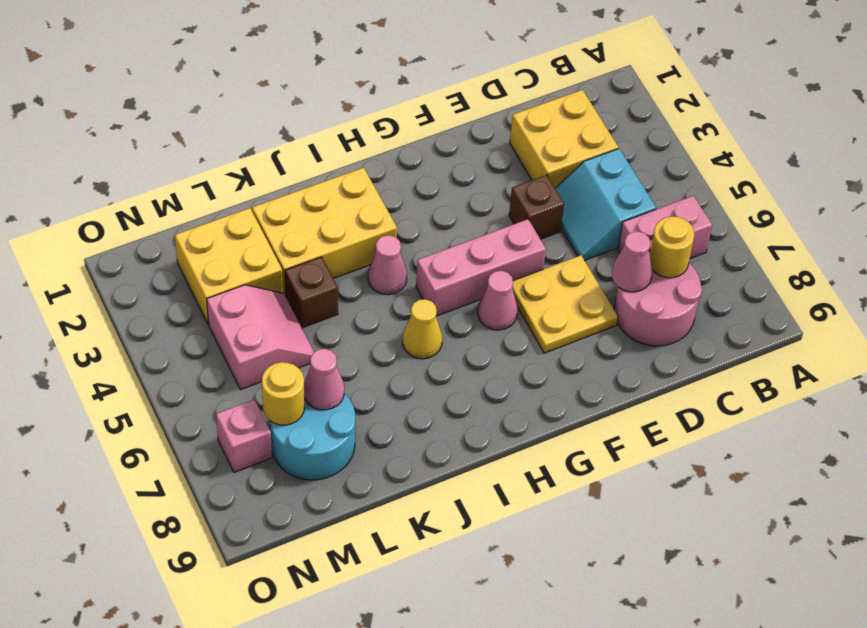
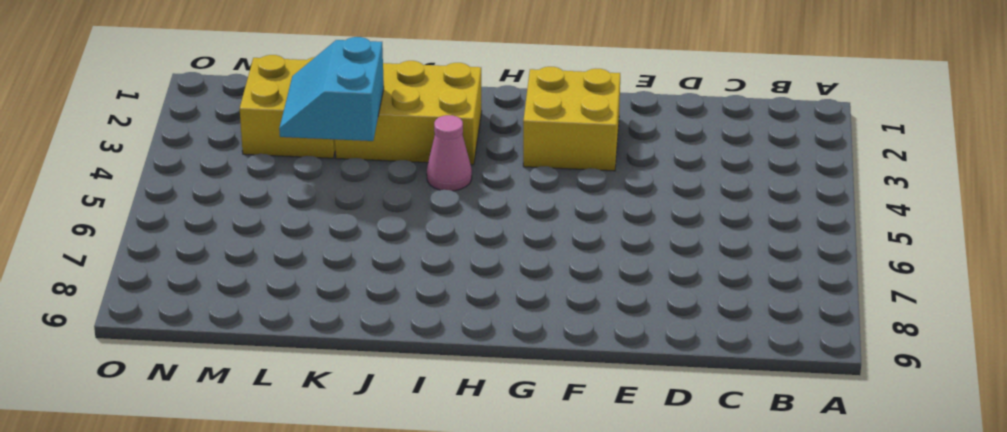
yellow brick F2:G3 level 1 -> yellow brick C2:D3 level 1
cyan slope K3:L4 level 2 top K -> cyan slope C4:D5 level 1 top C
none -> pink brick B6:C6 level 1
none -> pink round brick C7:D8 level 1
none -> brown brick E4 level 1

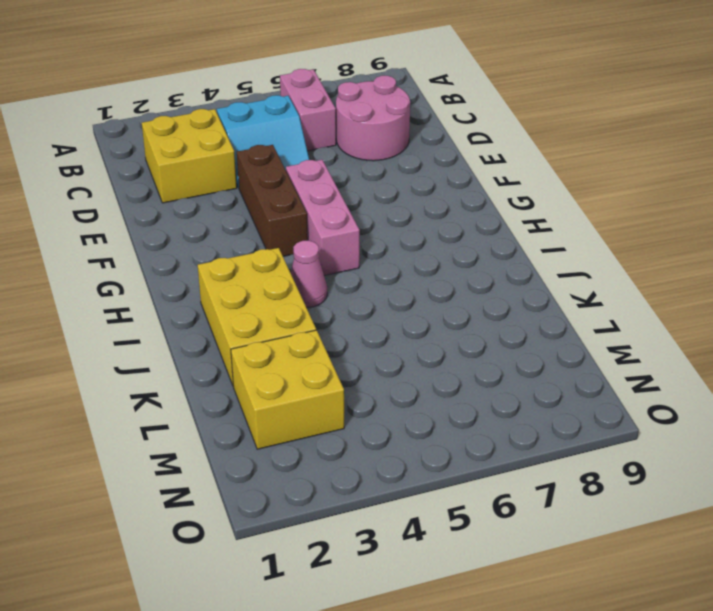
brown brick E4:G4 level 1 -> brown brick E4 level 1
none -> yellow plate E6:F7 level 1
none -> pink cone G6 level 1
none -> yellow cone I6 level 1

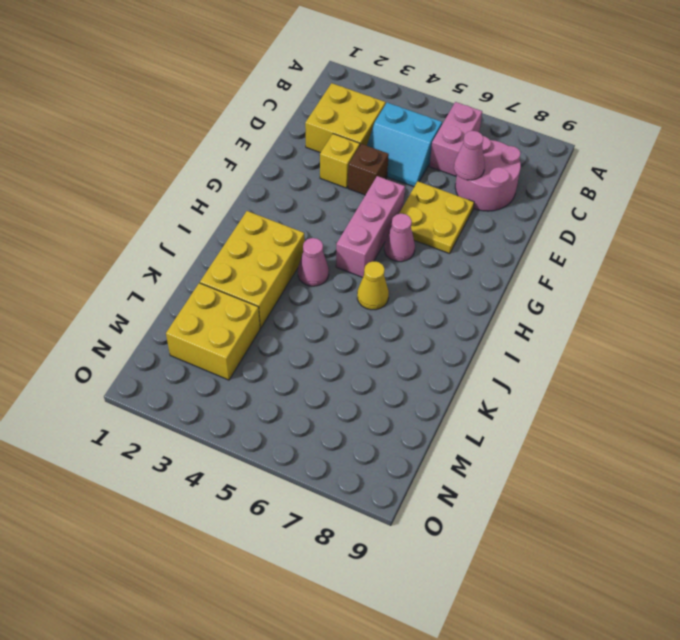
yellow brick E3 level 1 -> none
none -> brown brick K4 level 1
none -> pink slope L4:M5 level 1 top M
none -> cyan round brick L7:M8 level 1

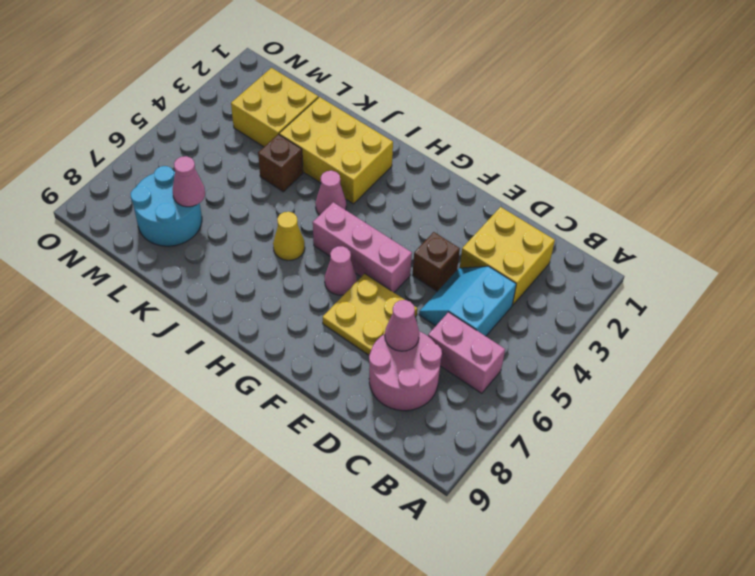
none -> pink slope L4:M5 level 1 top M
none -> pink brick N7 level 1
none -> yellow round brick C7 level 2

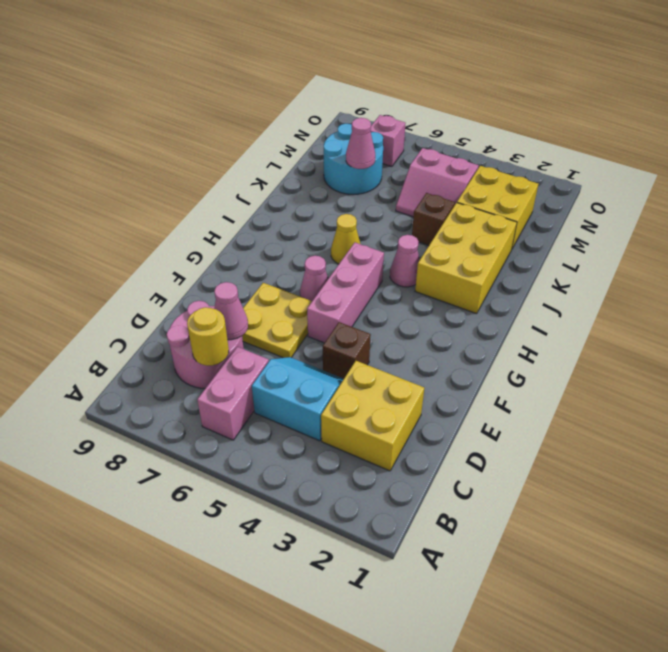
none -> yellow round brick M7 level 2

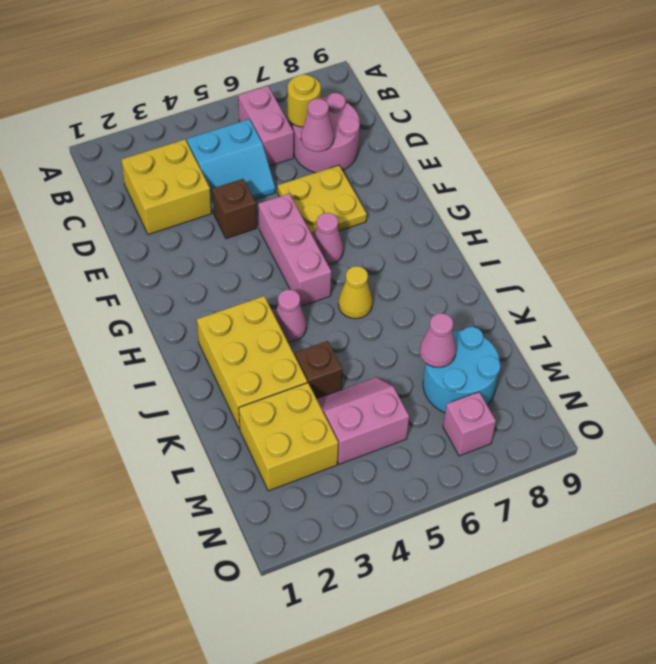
none -> yellow round brick M7 level 2

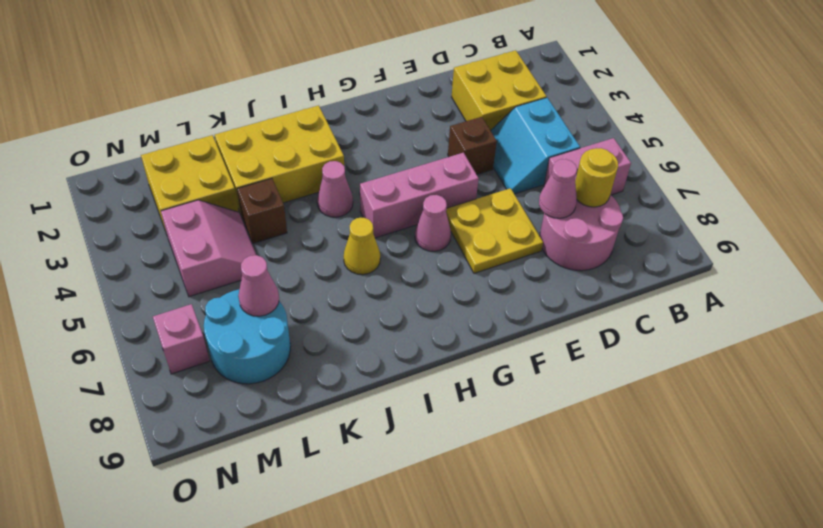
none -> yellow round brick M7 level 2

